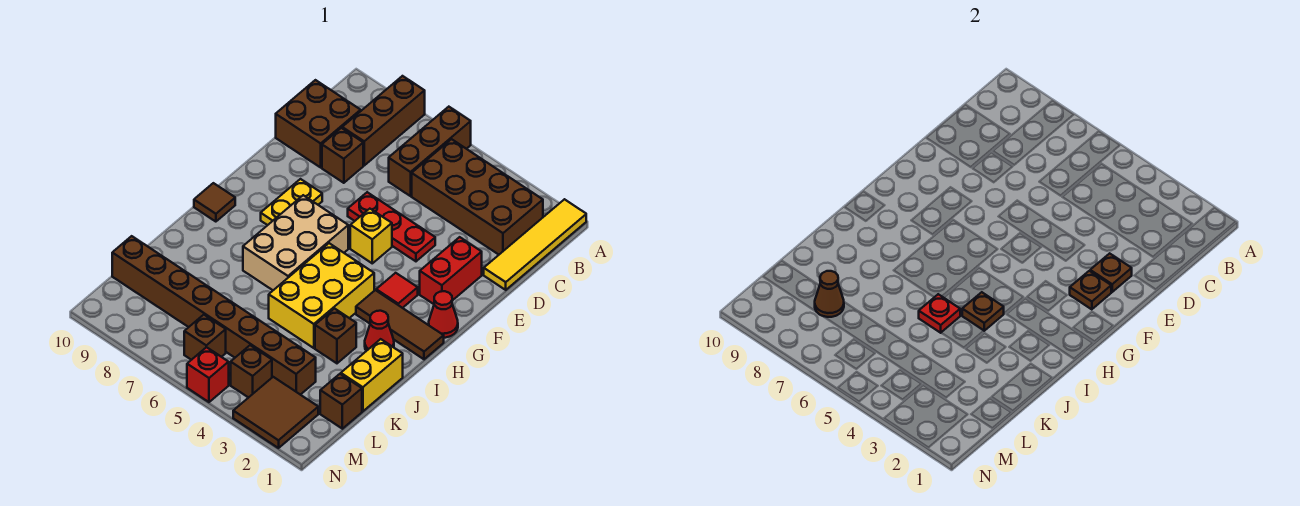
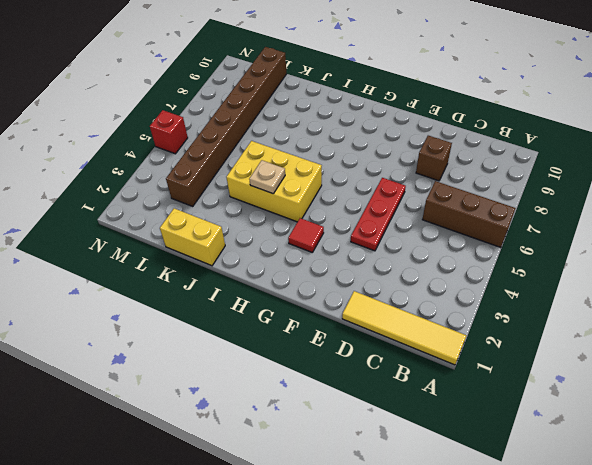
tan plate I4 level 2 -> brown plate I4 level 2
none -> brown brick A8:C8 level 1
none -> brown brick B2:C5 level 1
none -> brown brick C9:D10 level 1
none -> red brick E2:F2 level 1

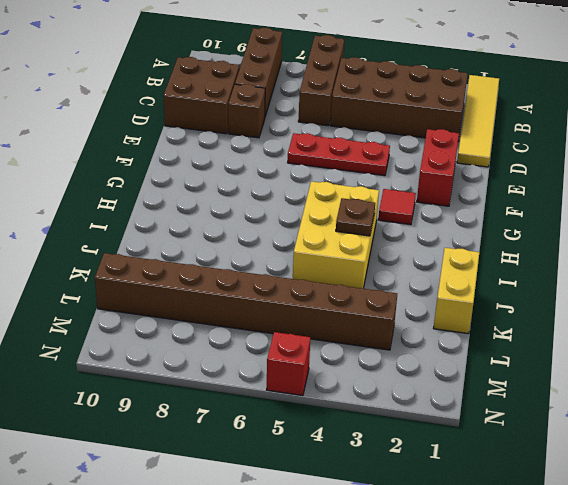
none -> yellow brick F5 level 1
none -> yellow plate F8:G8 level 1
none -> red cone G1 level 1
none -> tan brick G6:I7 level 1

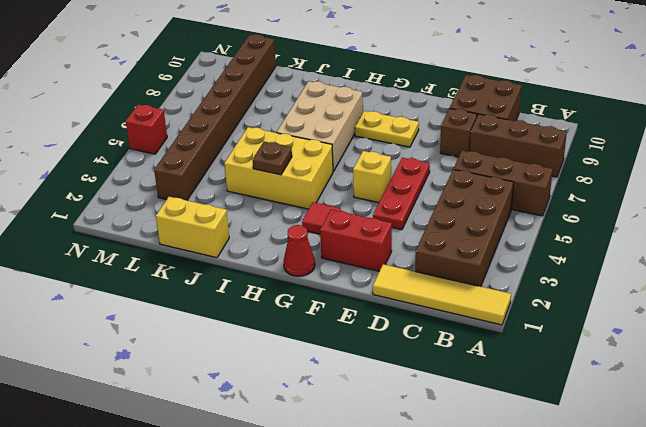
tan brick H6:I8 level 1 -> tan brick G6:I7 level 1
none -> brown tile H1:H3 level 1
none -> brown tile H10 level 1
none -> red cone I2 level 1
none -> brown brick J3 level 1

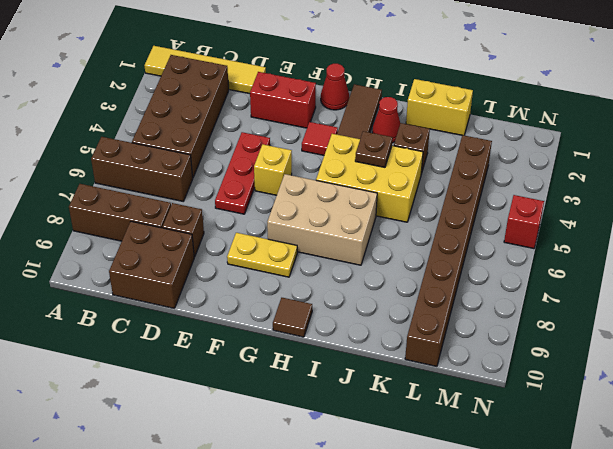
none -> brown brick L1 level 1
none -> brown tile M2:N3 level 1
none -> brown brick M4 level 1
none -> brown brick M6 level 1

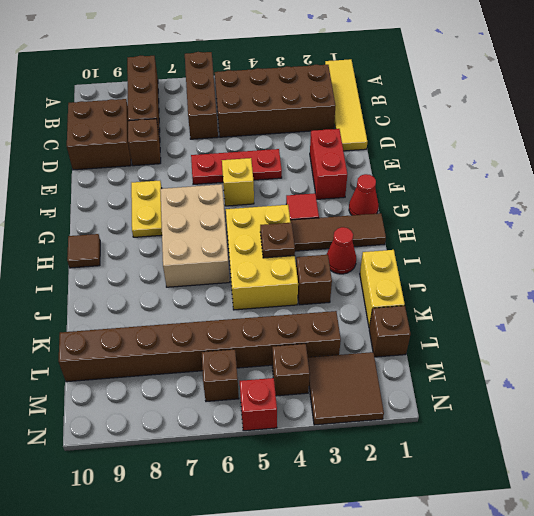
none -> brown plate E2 level 2
none -> brown plate F2 level 2
none -> red plate J5 level 2
none -> brown cone L8 level 2

